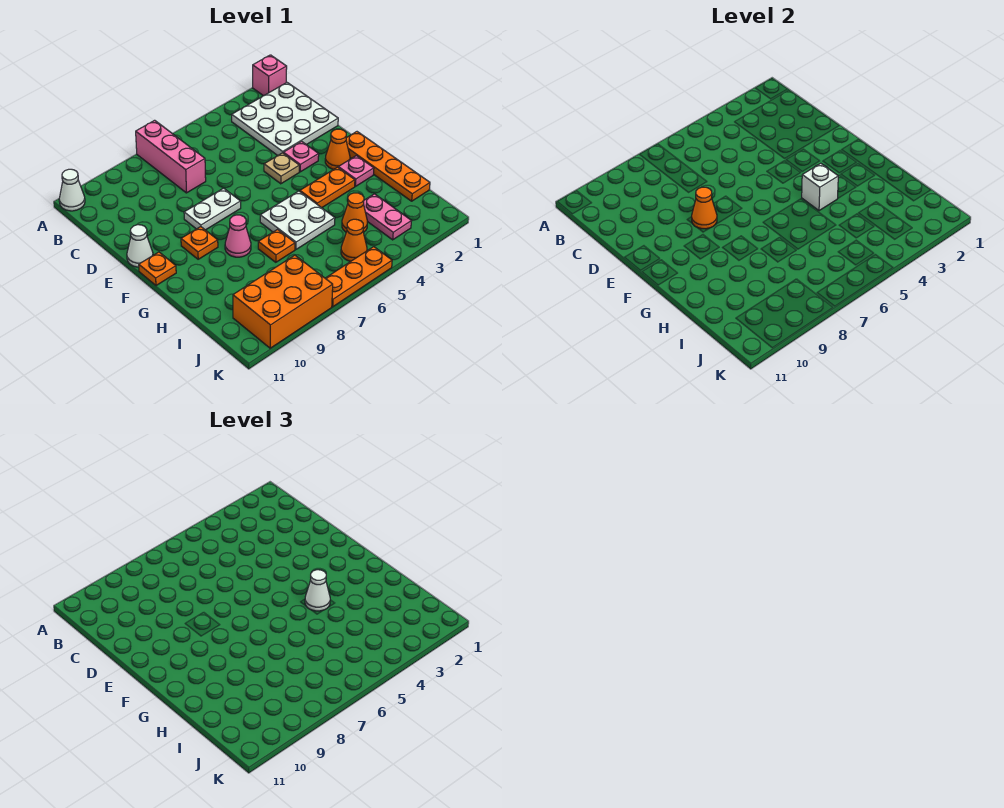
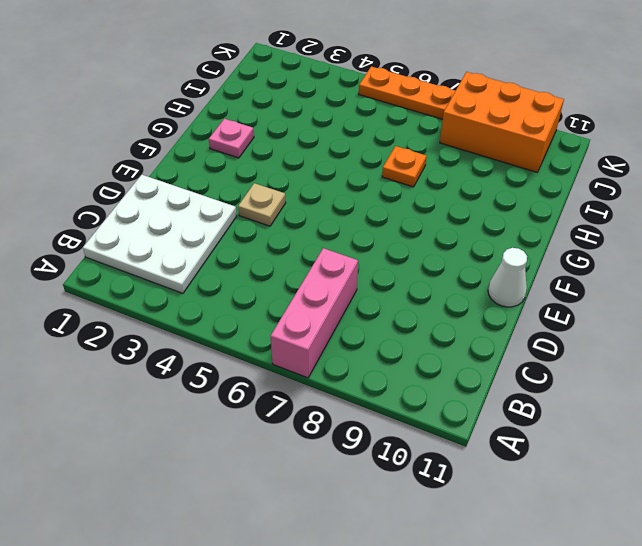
none -> pink brick A1 level 1
none -> white cone A11 level 1
none -> pink plate E3 level 1

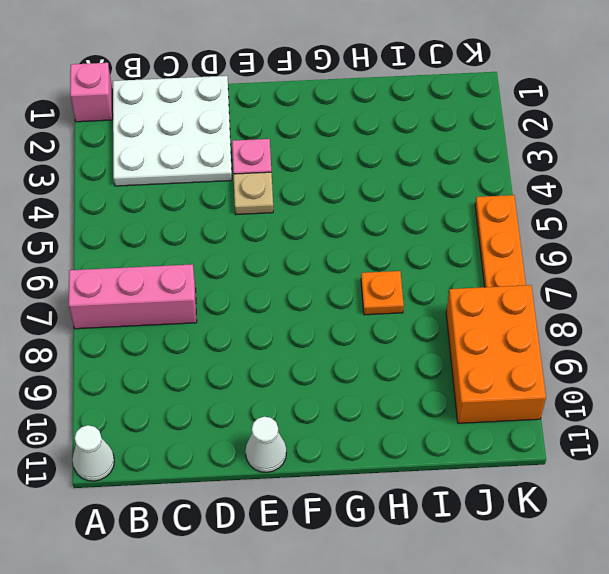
none -> white plate E7:E8 level 1
none -> orange plate F1:I1 level 1
none -> orange cone F2 level 1

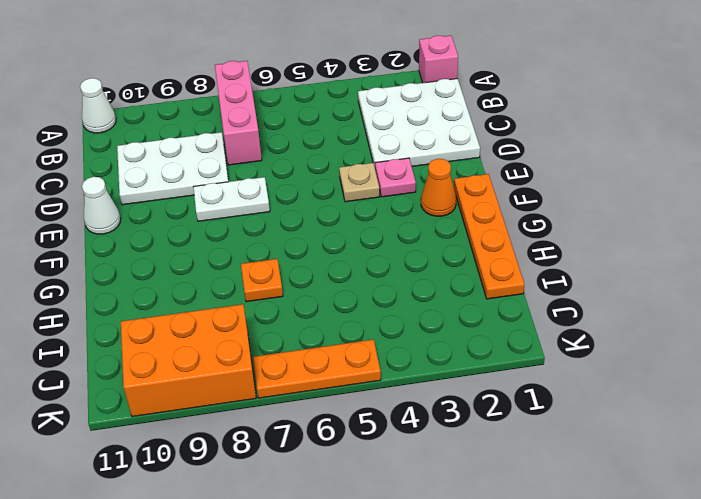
white plate C8:D10 level 1 -> none
none -> orange plate F9 level 1
none -> orange plate F11 level 1
none -> pink plate G2 level 1

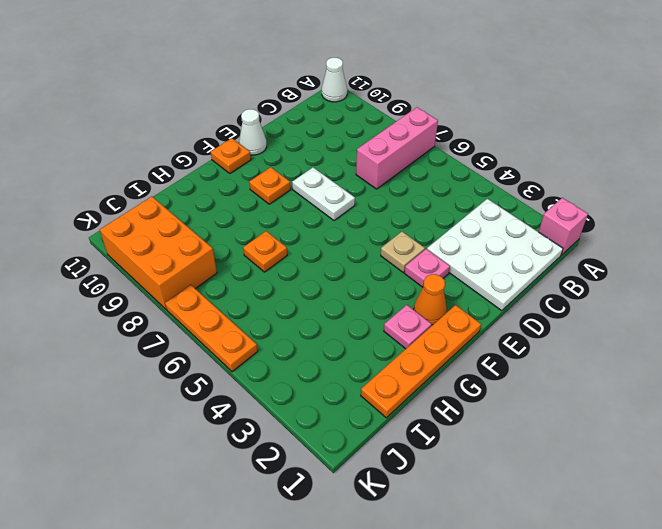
none -> orange plate G3:G4 level 1
none -> white plate G5:H6 level 1
none -> pink cone G8 level 1

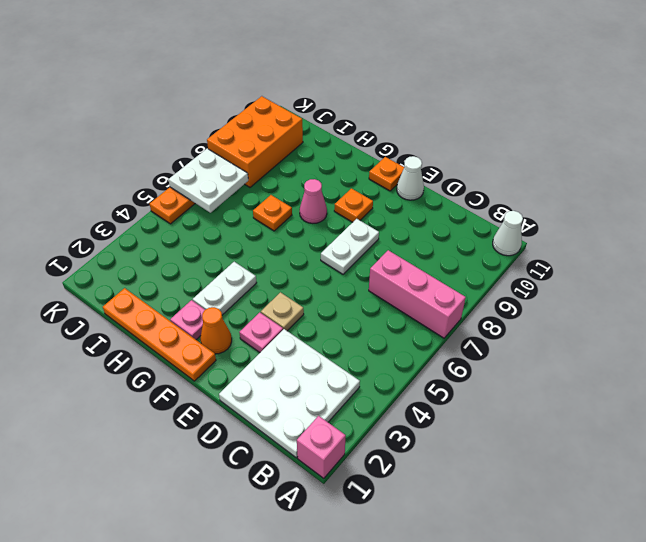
white plate G3:G4 level 1 -> orange plate G3:G4 level 1
white plate J6:K7 level 2 -> white plate G5:H6 level 1
none -> pink plate I3:J3 level 1
none -> orange cone I4 level 1
none -> orange cone J5 level 1

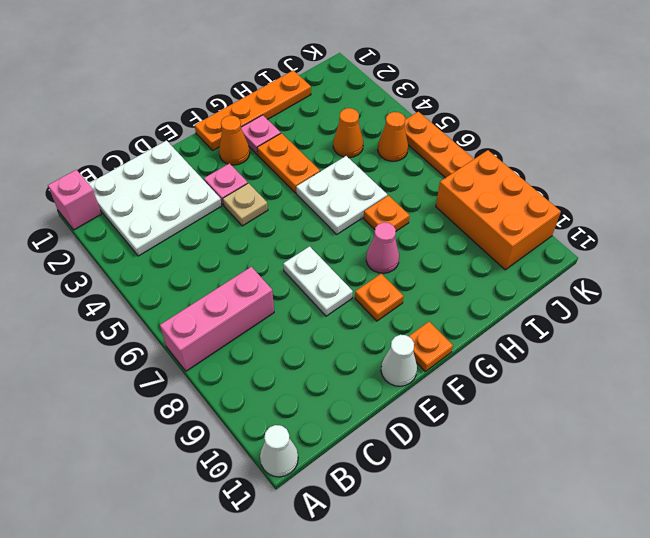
none -> pink plate I3:J3 level 1
none -> orange cone E8 level 2
none -> white brick G4 level 2

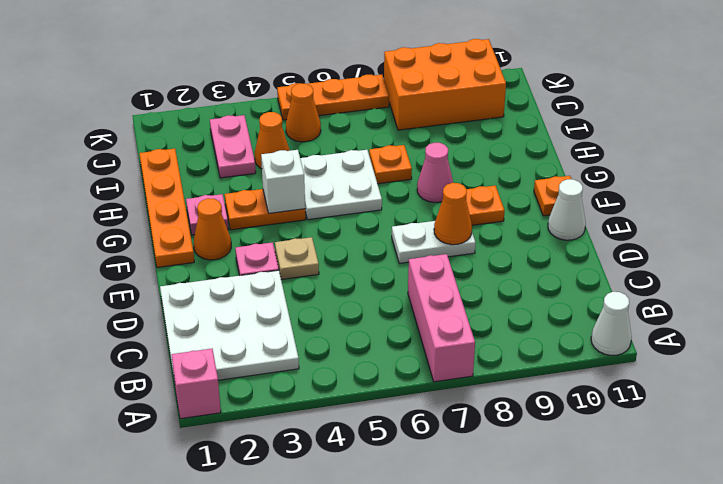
none -> white cone G4 level 3

